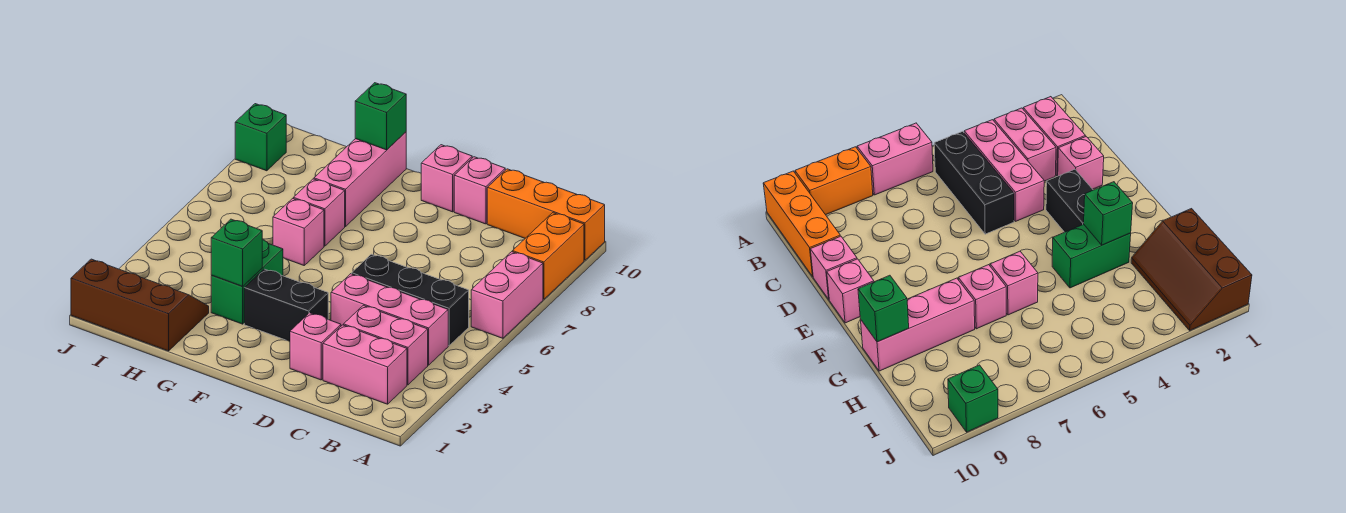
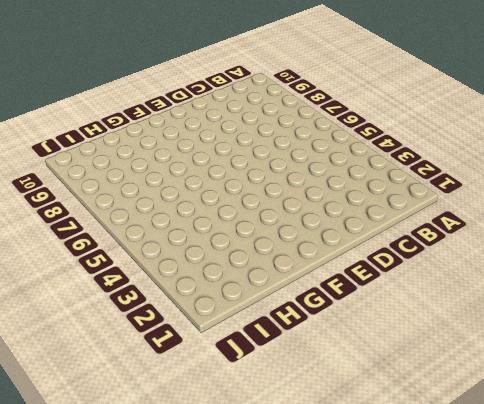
none -> pink brick A6:A7 level 1
none -> orange brick A8:A9 level 1
none -> orange brick A10:C10 level 1

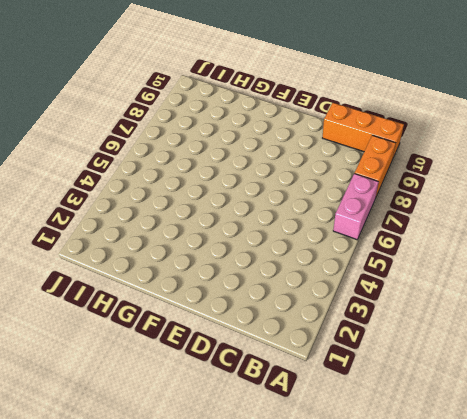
none -> pink brick B2:C2 level 1
none -> pink brick B3:C3 level 1
none -> pink brick B4:D4 level 1

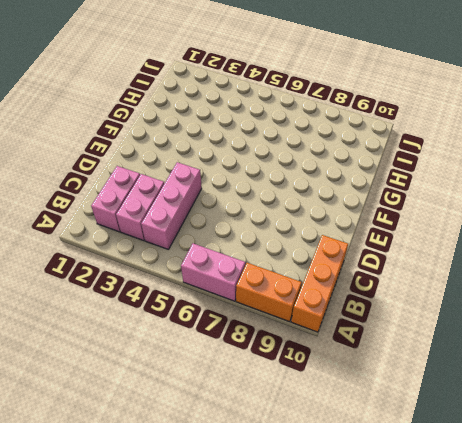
none -> black brick B5:D5 level 1
none -> pink brick D2 level 1
none -> pink brick D10 level 1

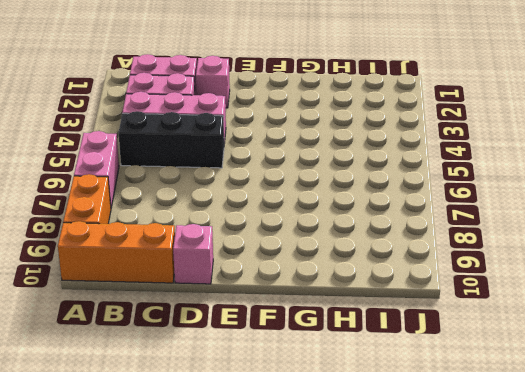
none -> black brick E3:F3 level 1
none -> pink brick E10 level 1
none -> green brick G3:G4 level 1

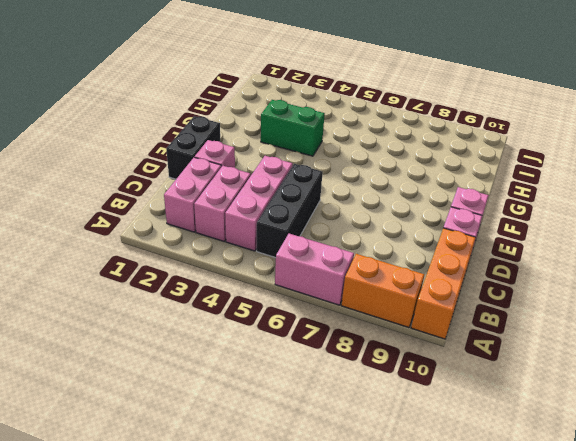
black brick D1:E1 level 1 -> black brick E3:F3 level 1
none -> pink brick G6 level 1
none -> pink brick G7 level 1
none -> pink brick G8:G10 level 1

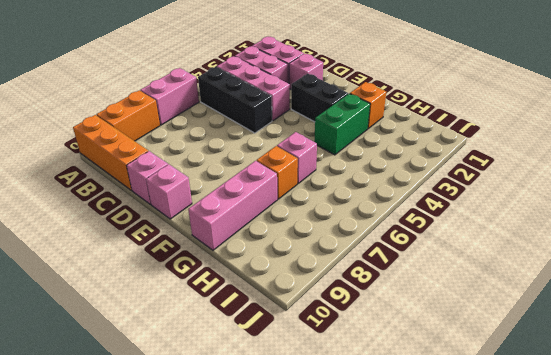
orange brick G2 level 1 -> none
orange brick G7 level 1 -> pink brick G7 level 1
none -> brown slope H1:J2 level 1 top 1
none -> green brick J9 level 1
none -> green brick G3 level 2

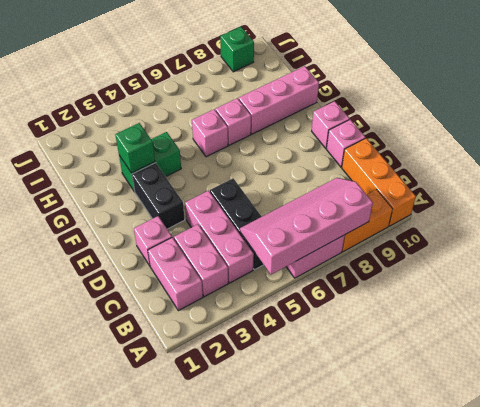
pink slope A5:B8 level 2 top A -> none
none -> brown slope H1:J2 level 1 top 1
none -> green brick G10 level 2

